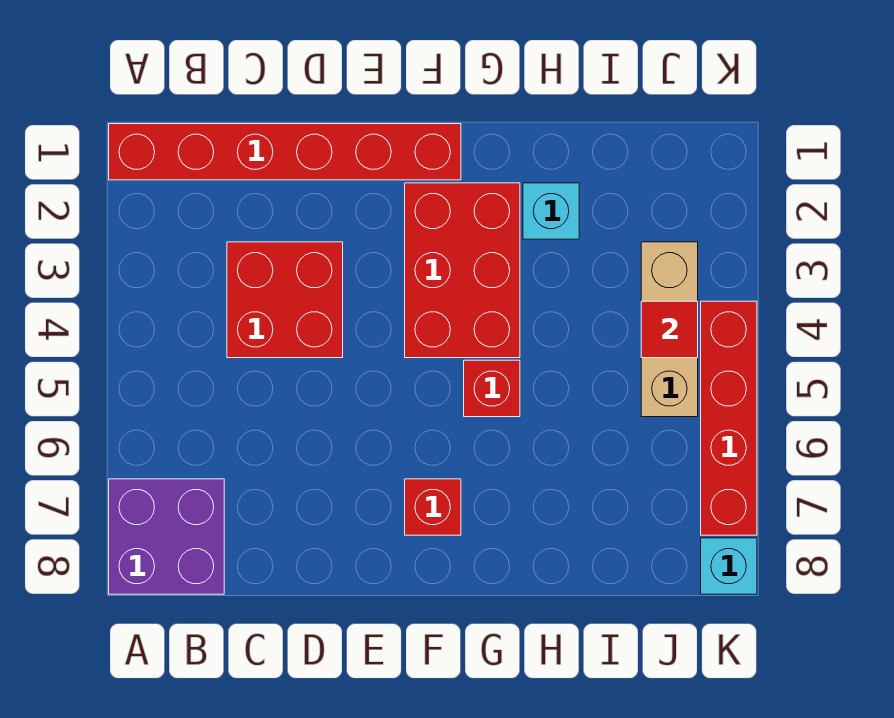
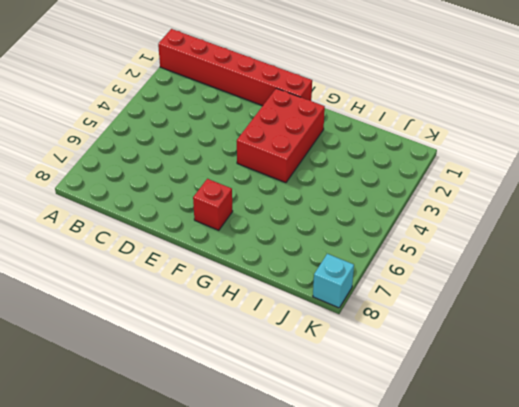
none -> purple brick A7:B8 level 1
none -> red brick C3:D4 level 1

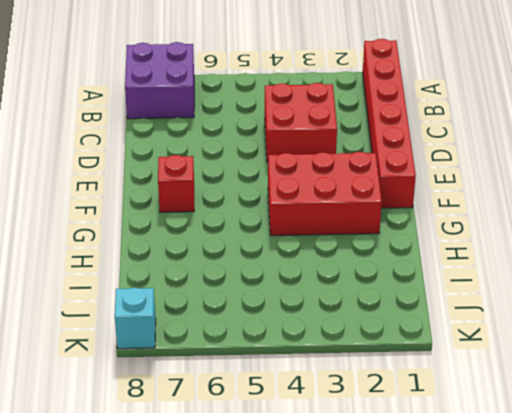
none -> red brick G5 level 1
none -> cyan brick H2 level 1

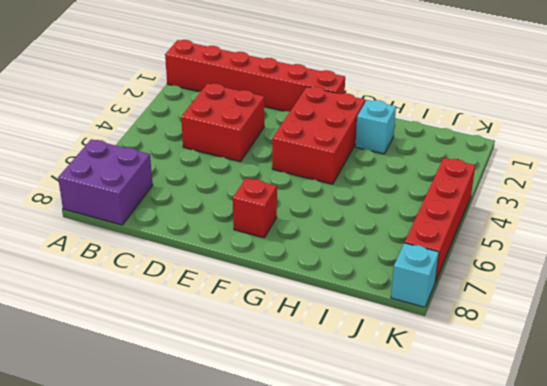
none -> red brick G5 level 1
none -> tan brick J3:J5 level 1

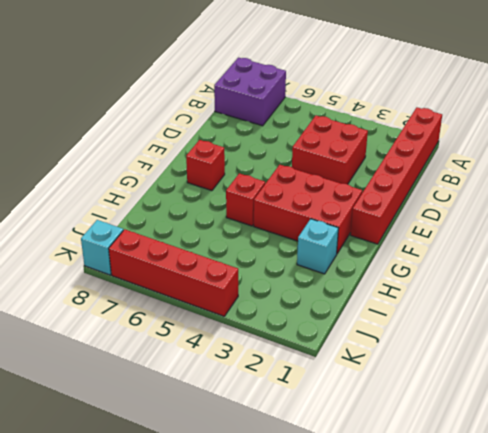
none -> tan brick J3:J5 level 1
none -> red tile J4 level 2

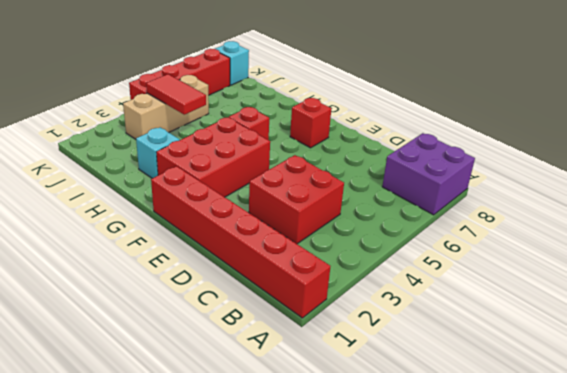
red tile I4:J4 level 2 -> red tile J4 level 2

